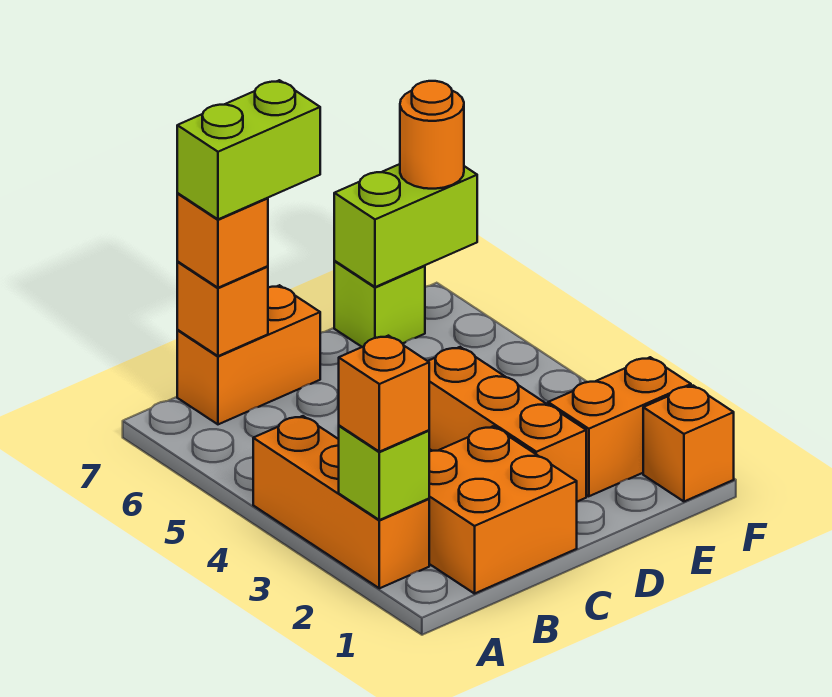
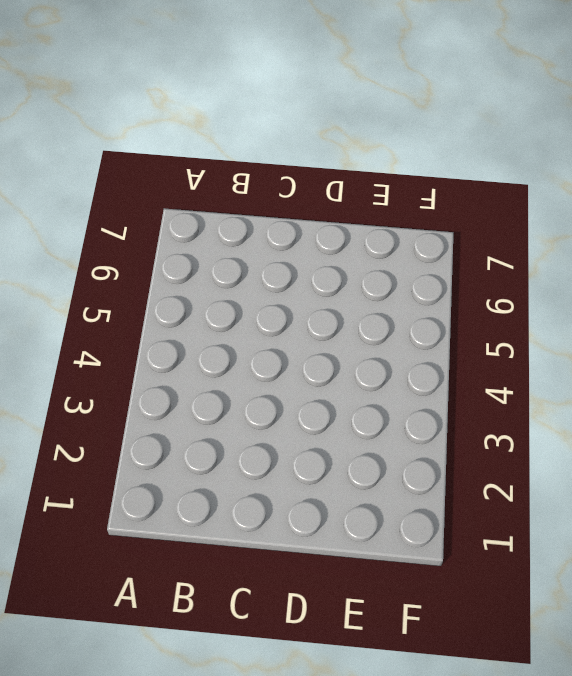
none -> orange brick A2:A4 level 1
none -> orange brick B1:C2 level 1
none -> orange brick B7:C7 level 1

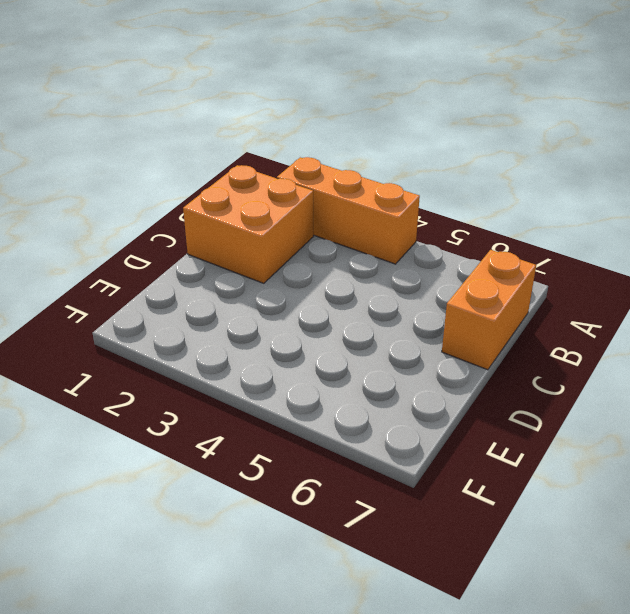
none -> orange brick D2:D4 level 1
none -> orange brick E2:F2 level 1
none -> lime brick E7 level 1

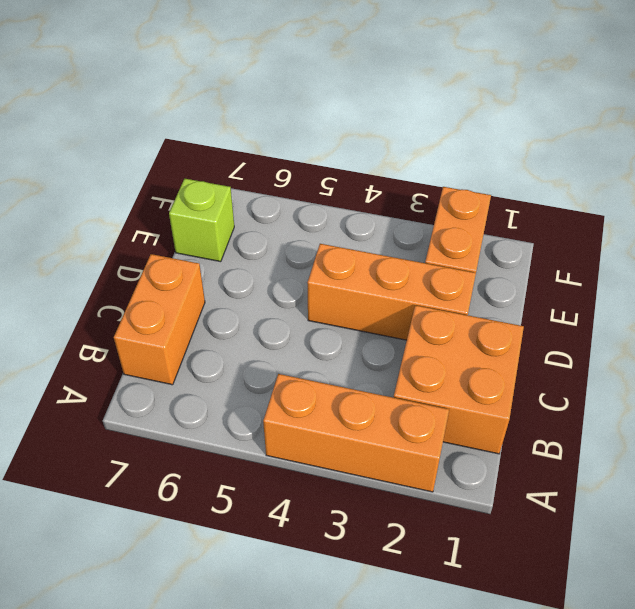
none -> orange brick F1 level 1
none -> lime brick A2 level 2
none -> orange brick B7 level 2

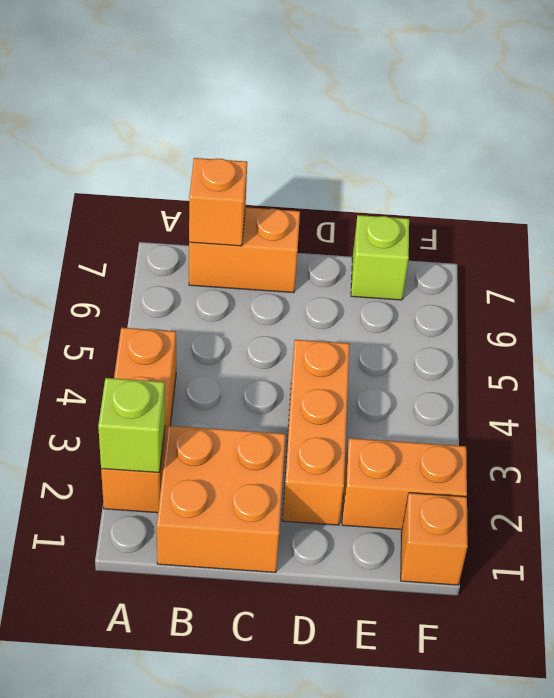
none -> lime brick E7:F7 level 2
none -> orange brick A2 level 3
none -> orange brick B7 level 3

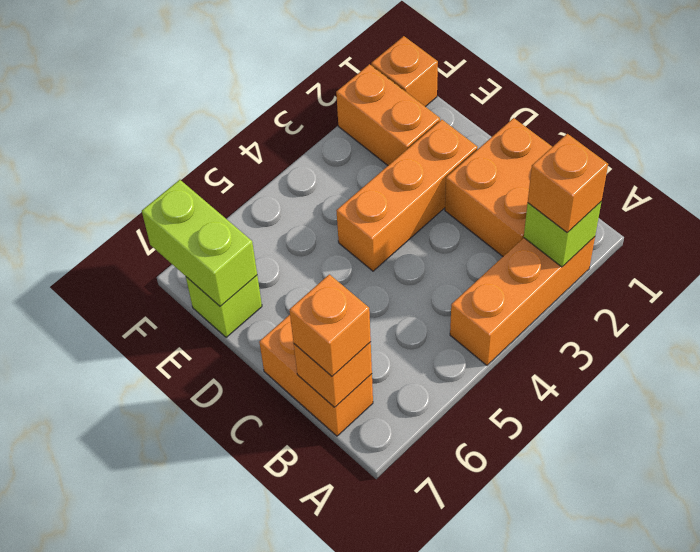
none -> orange round brick F7 level 3
none -> lime brick B7:C7 level 4

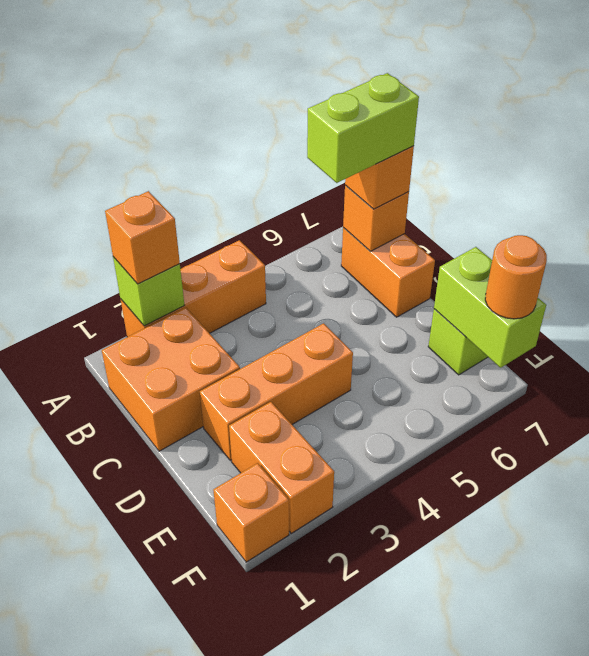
lime brick B6:B7 level 4 -> lime brick B7:C7 level 4

